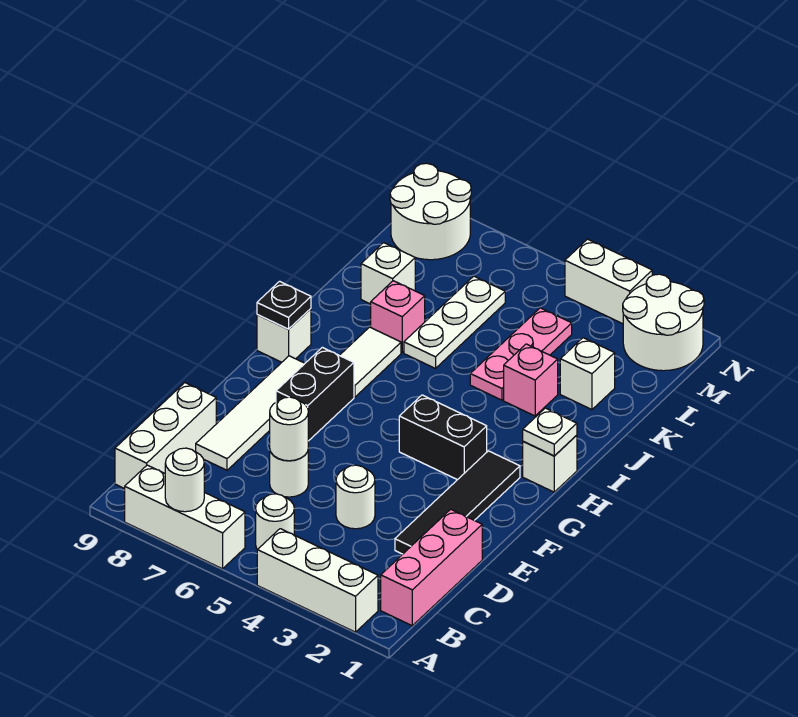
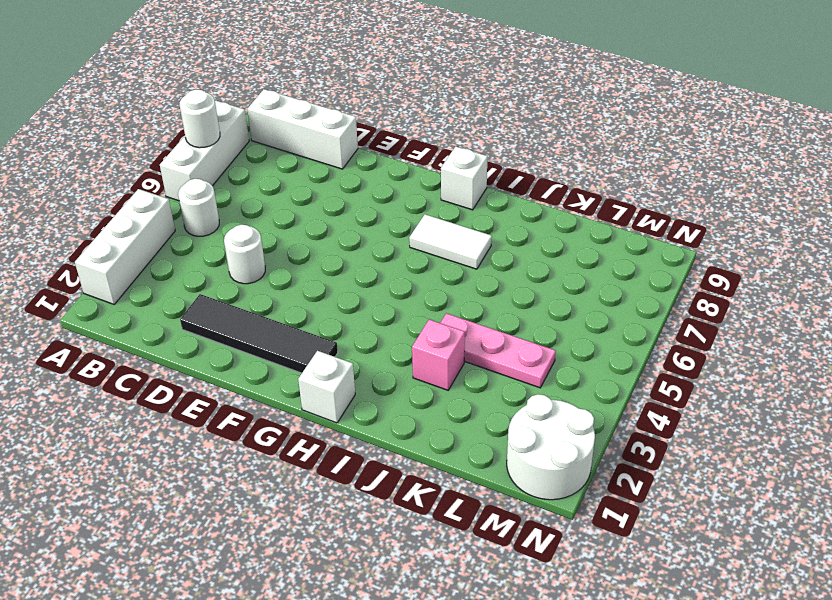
none -> pink brick B1:D1 level 1
none -> white round brick D6 level 1
none -> white tile D8:G8 level 1

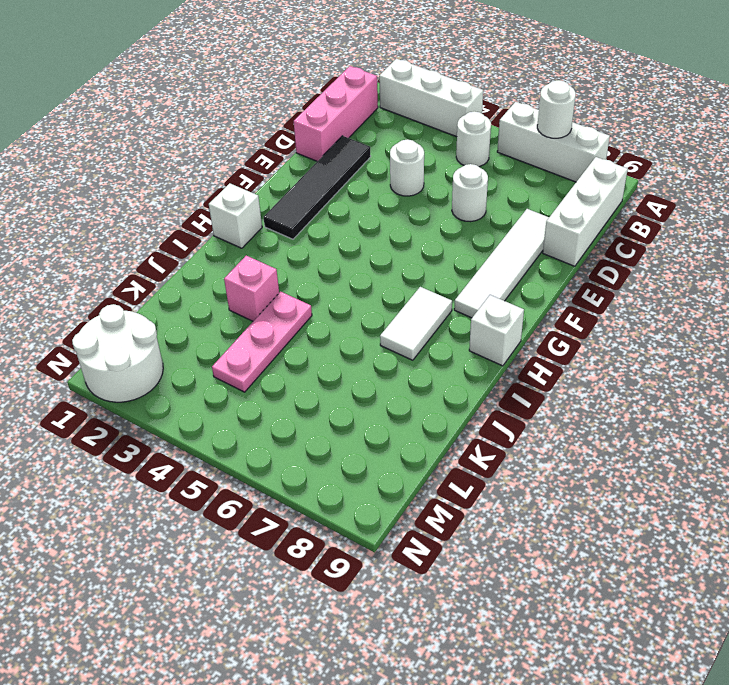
none -> black brick F7:G7 level 1
none -> black brick G3:G4 level 1
none -> white plate J6:L6 level 1

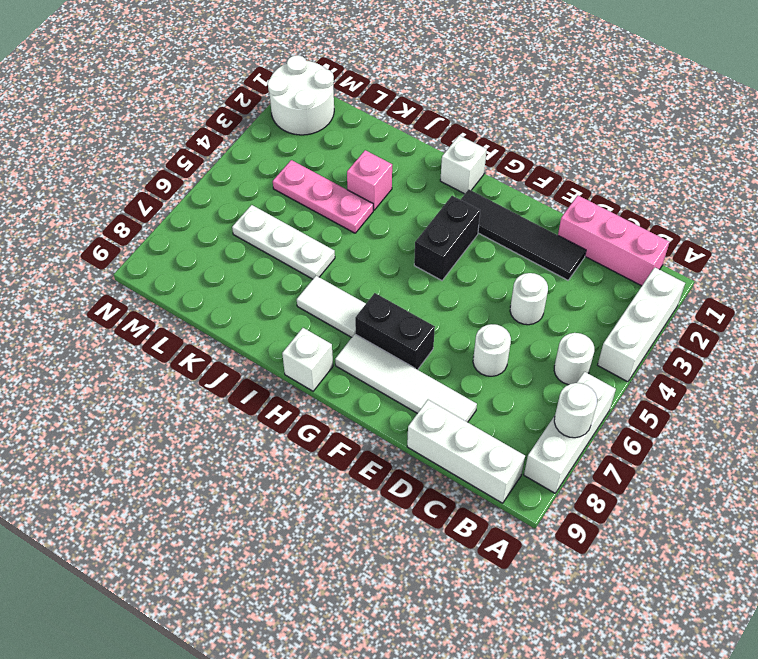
none -> pink brick J7 level 1
none -> white brick K2 level 1
none -> white brick K8 level 1

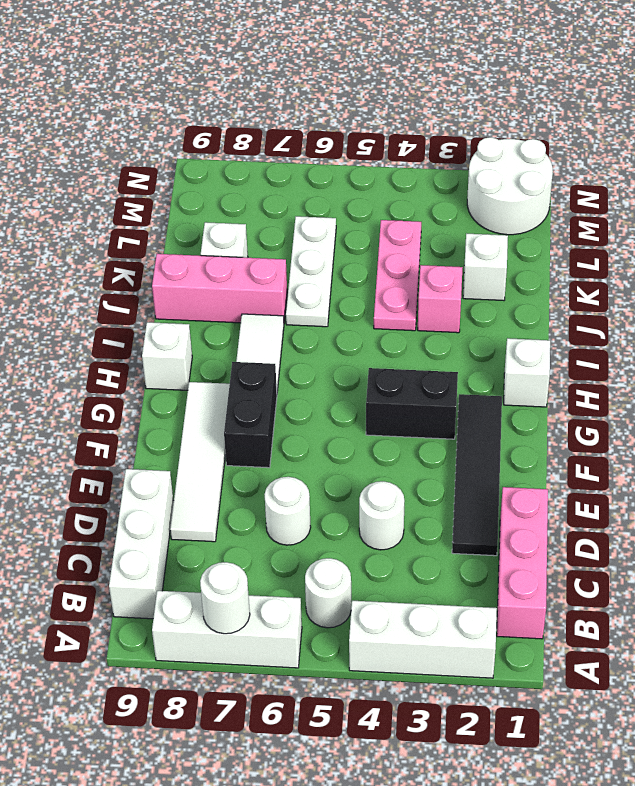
pink brick J7:J9 level 1 -> pink brick J7 level 1
none -> white round brick M8:N9 level 1
none -> white brick N3:N4 level 1
none -> white round brick D6 level 2

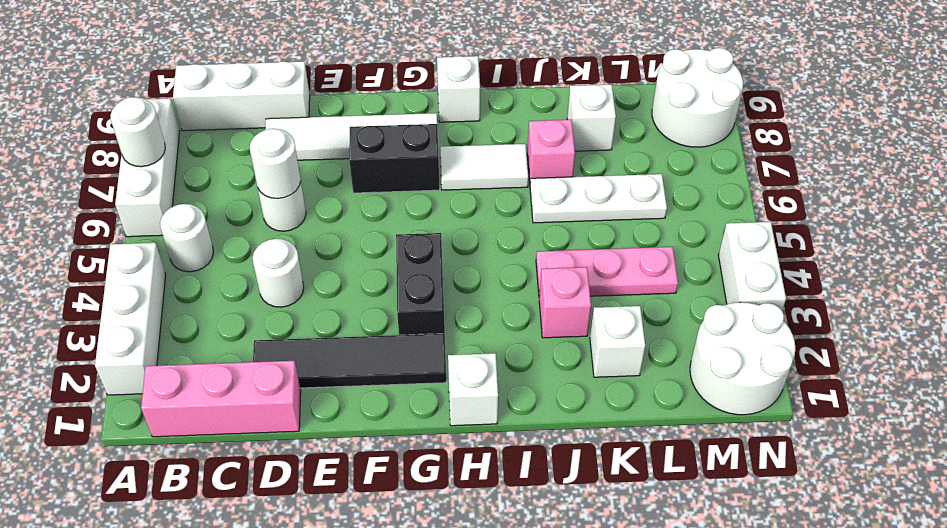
none -> white plate H1 level 2
none -> black plate H9 level 2

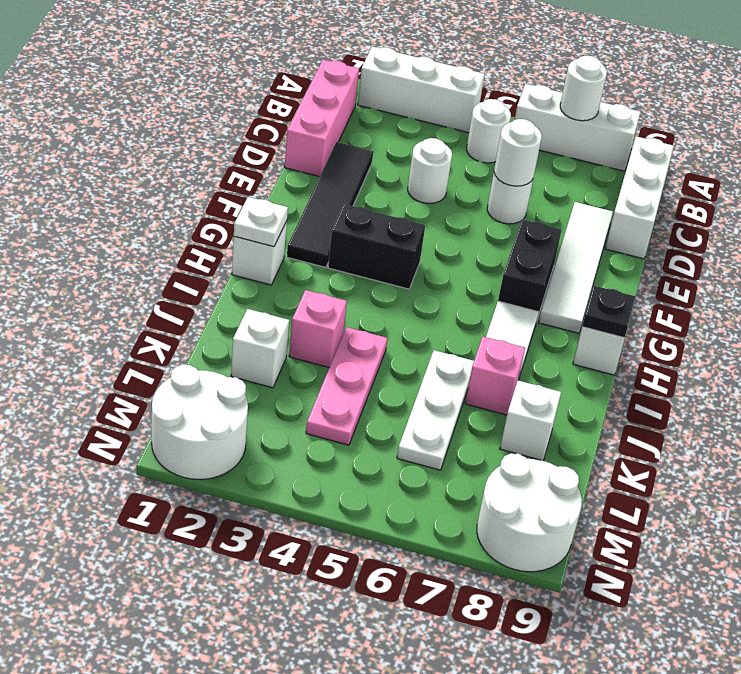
none -> white brick N3:N4 level 1

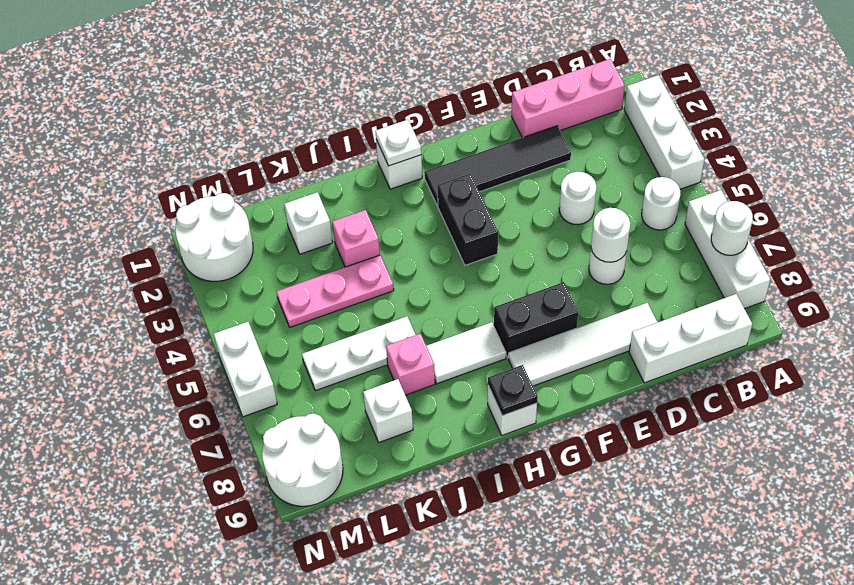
white brick N5:N6 level 1 -> white brick N3:N4 level 1

